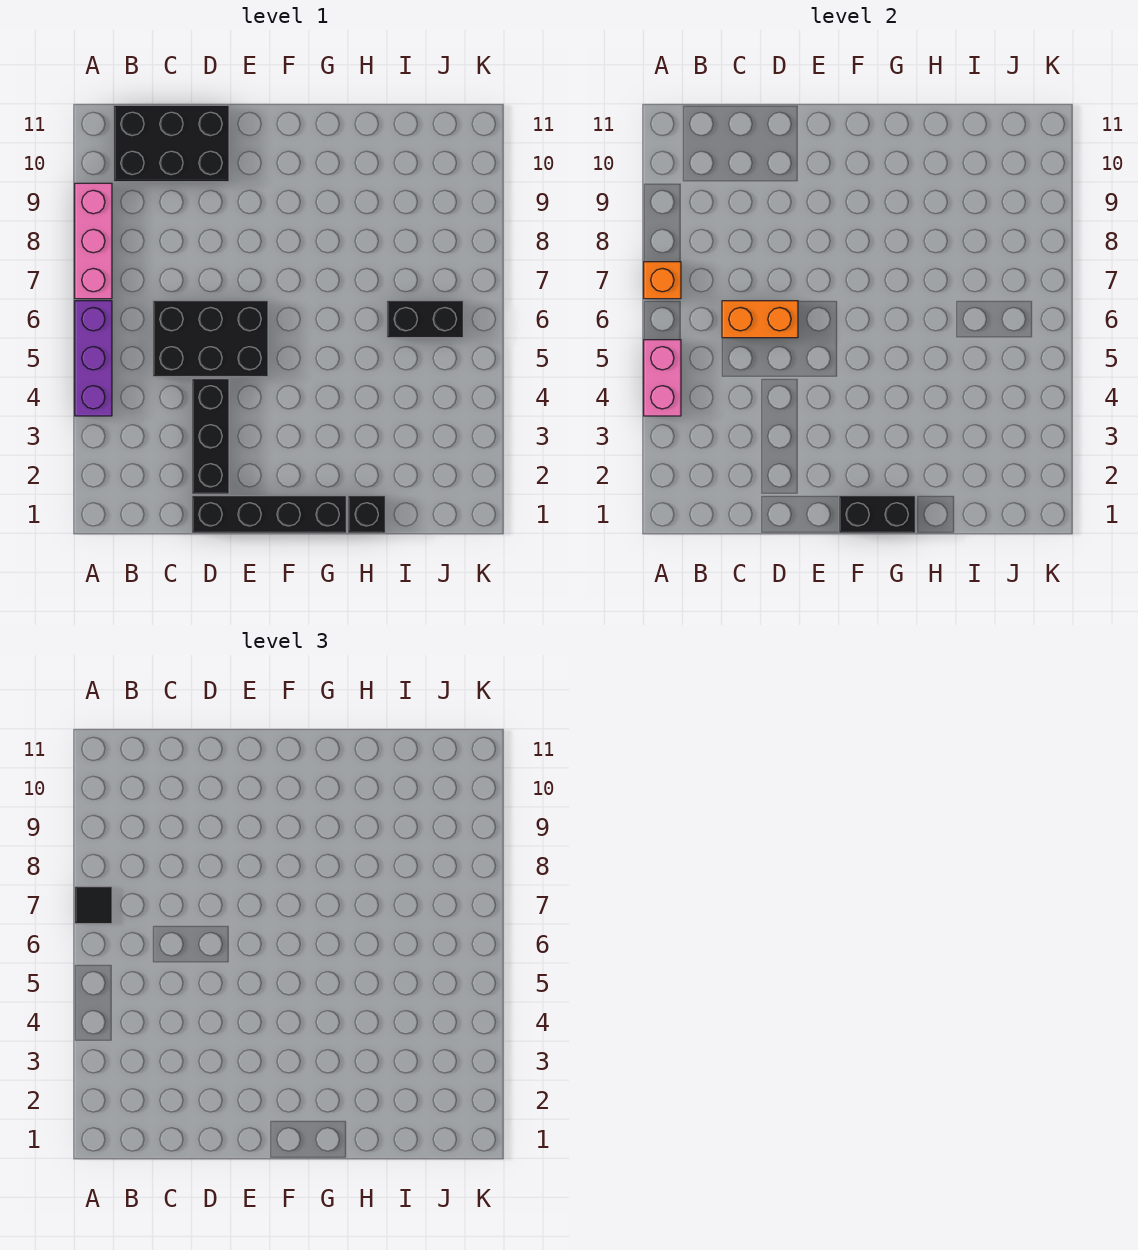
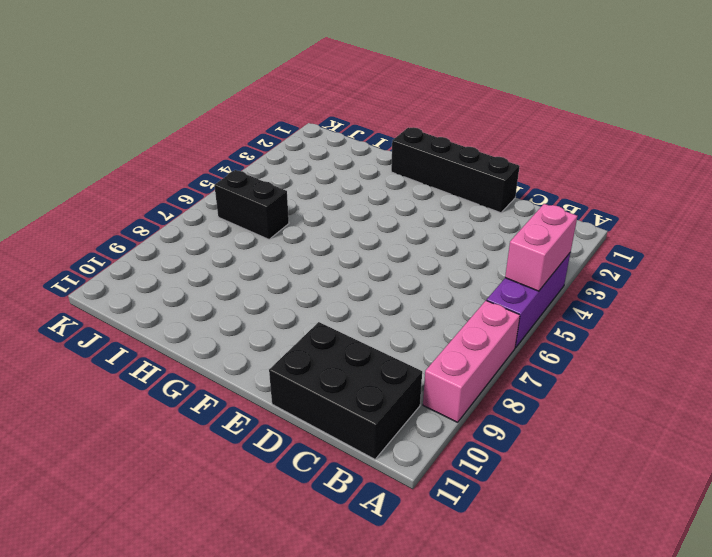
none -> black brick C5:E6 level 1
none -> black brick D2:D4 level 1
none -> black brick H1 level 1

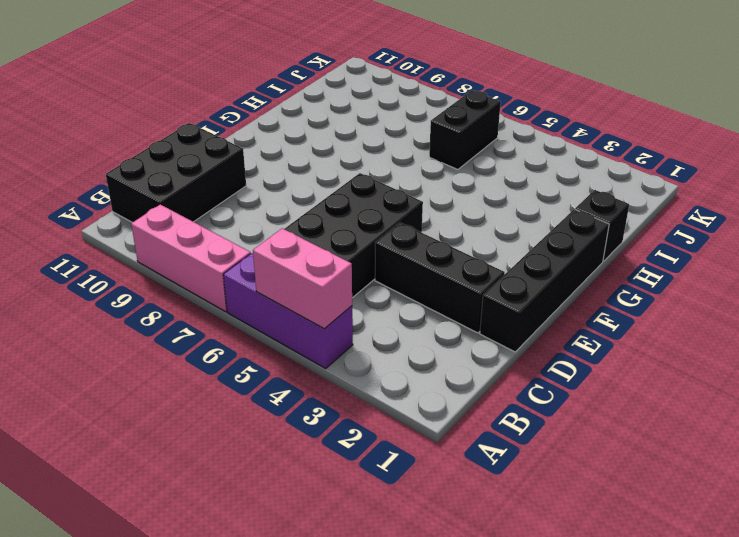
none -> orange brick A7 level 2
none -> orange brick C6:D6 level 2
none -> black brick F1:G1 level 2

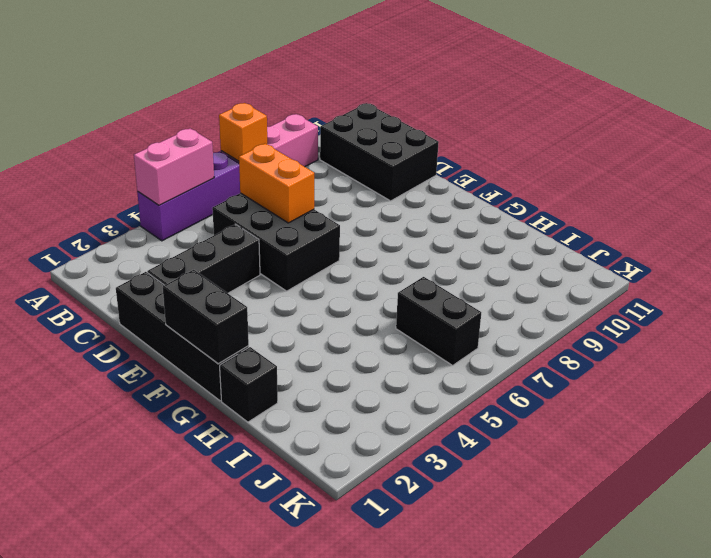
none -> black tile A7 level 3

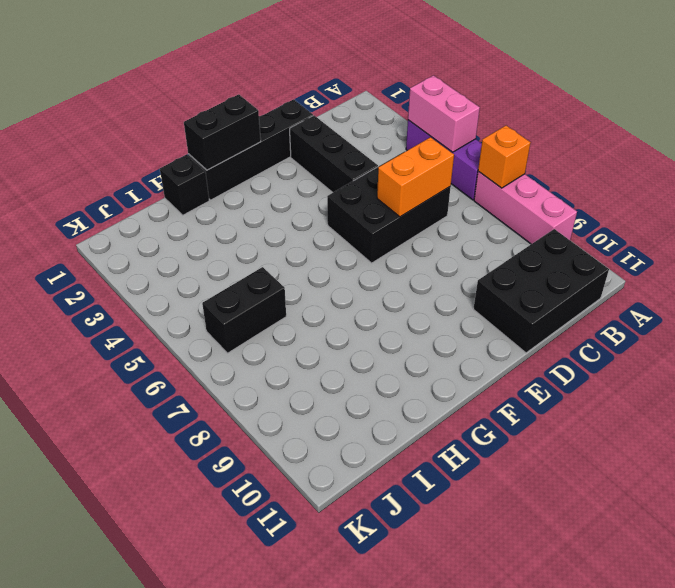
none -> black tile A7 level 3

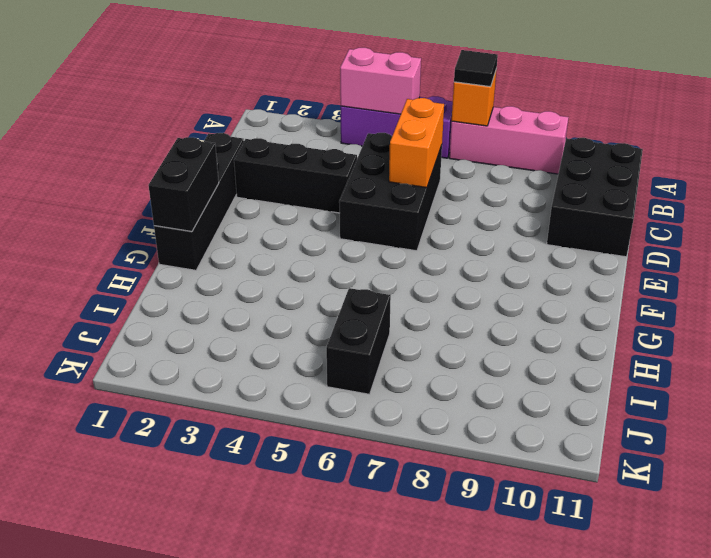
none -> black brick H1 level 1

